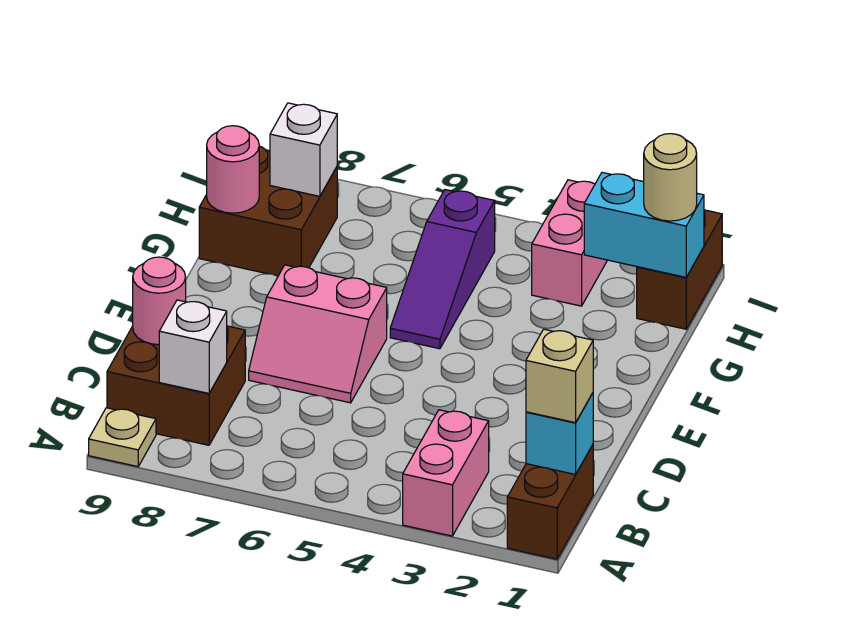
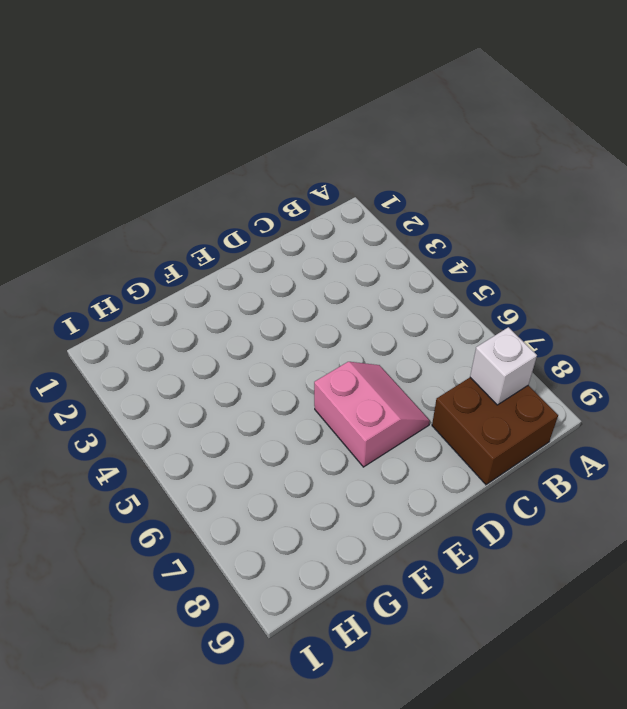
none -> brown brick A1:B1 level 1
none -> pink brick A3:B3 level 1
none -> tan plate A9 level 1

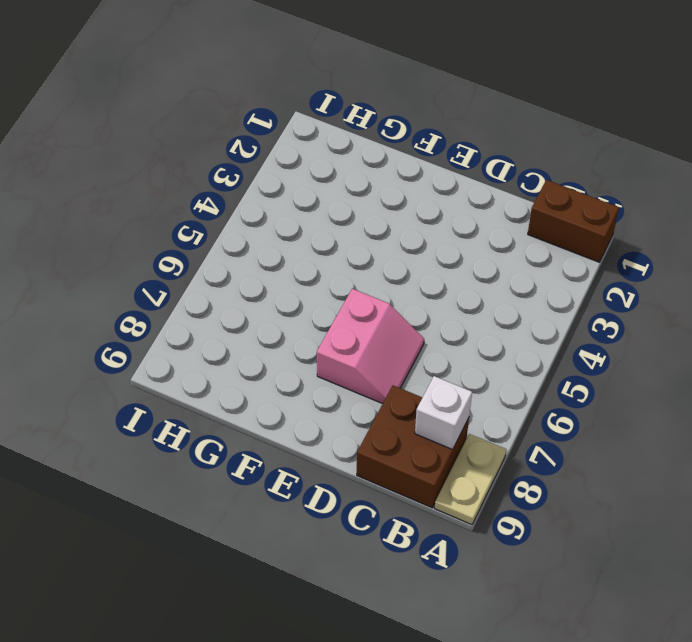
tan plate A8:A9 level 1 -> tan plate A9 level 1
none -> pink brick A3:B3 level 1
none -> purple slope F5:H5 level 1 top H
none -> brown brick G8:H9 level 1

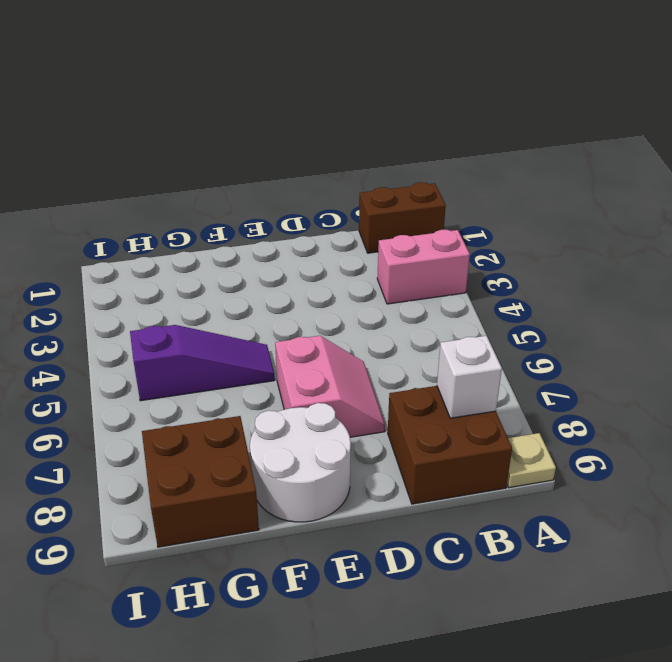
white round brick E8:F9 level 1 -> none
none -> brown brick H1:I1 level 1
none -> pink brick H3:I3 level 1
none -> cyan brick B1 level 2

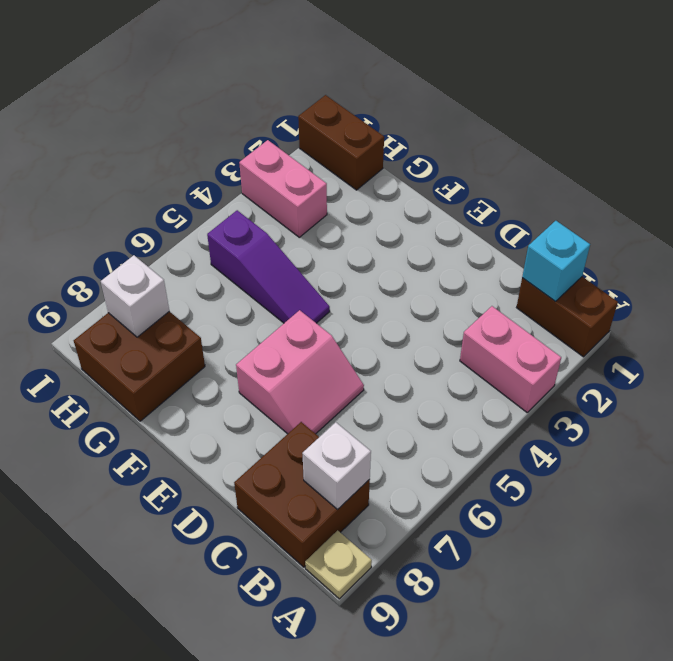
none -> pink round brick C9 level 2
none -> pink round brick G9 level 2
none -> cyan brick H1:H2 level 2

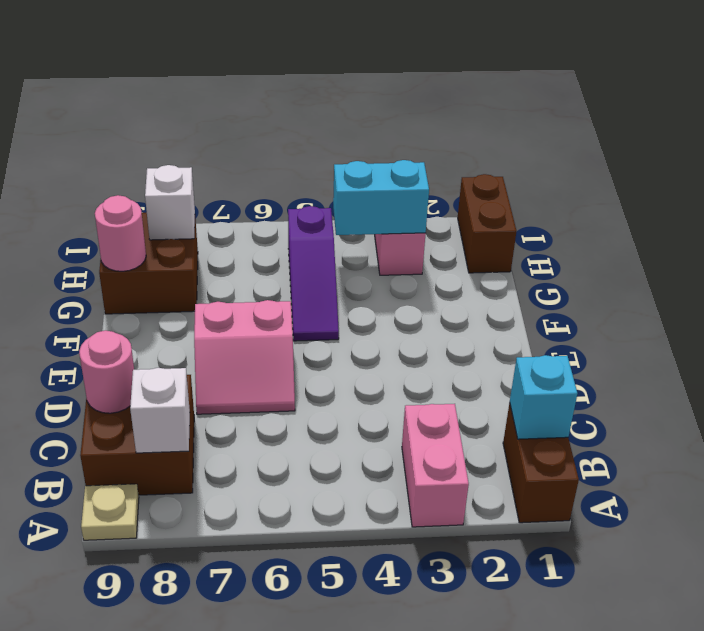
cyan brick H3:H4 level 2 -> cyan brick H1:H2 level 2
none -> tan brick B1 level 3
none -> tan round brick H1 level 3

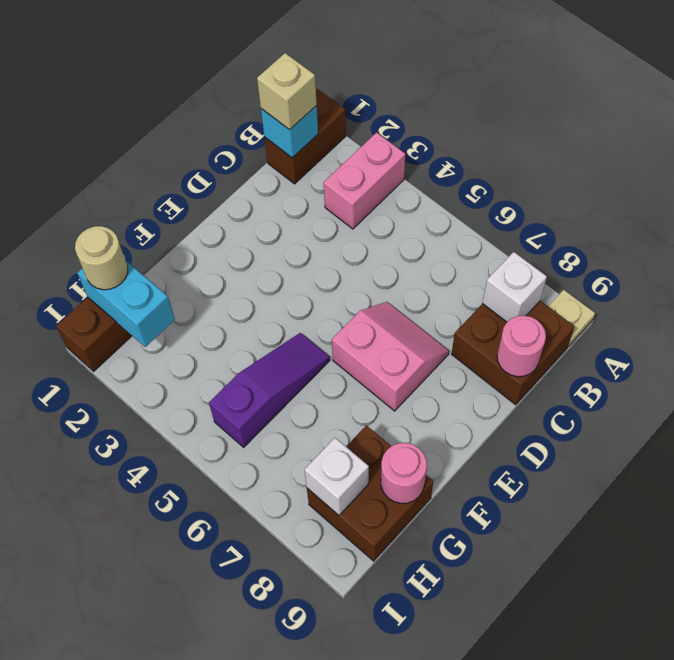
none -> pink brick H3:I3 level 1

